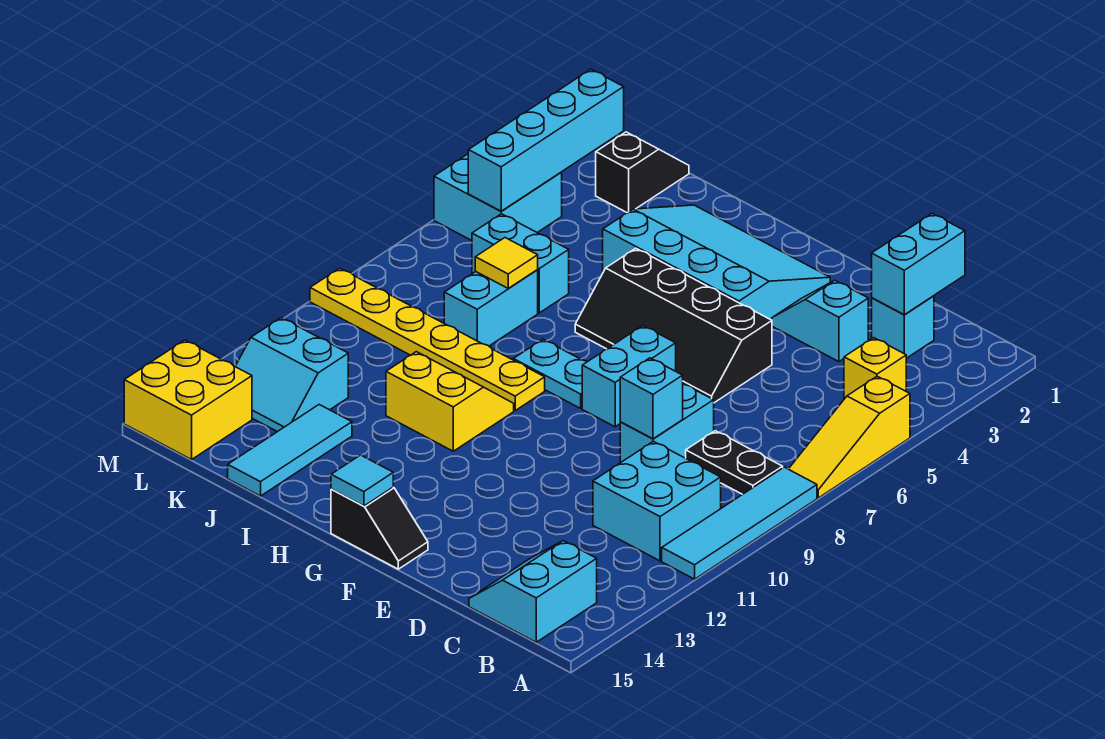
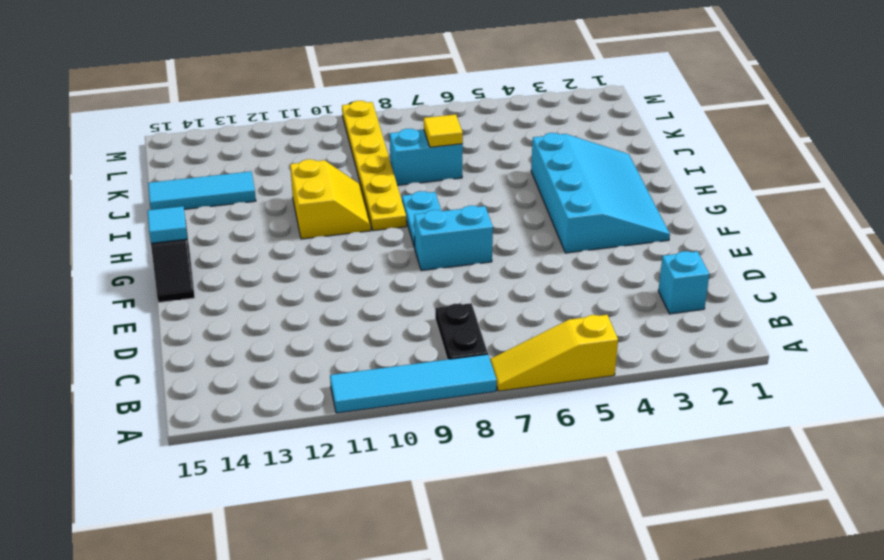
none -> yellow brick B4 level 1
none -> cyan brick B10:C11 level 1
none -> cyan slope B14:C15 level 1 top B

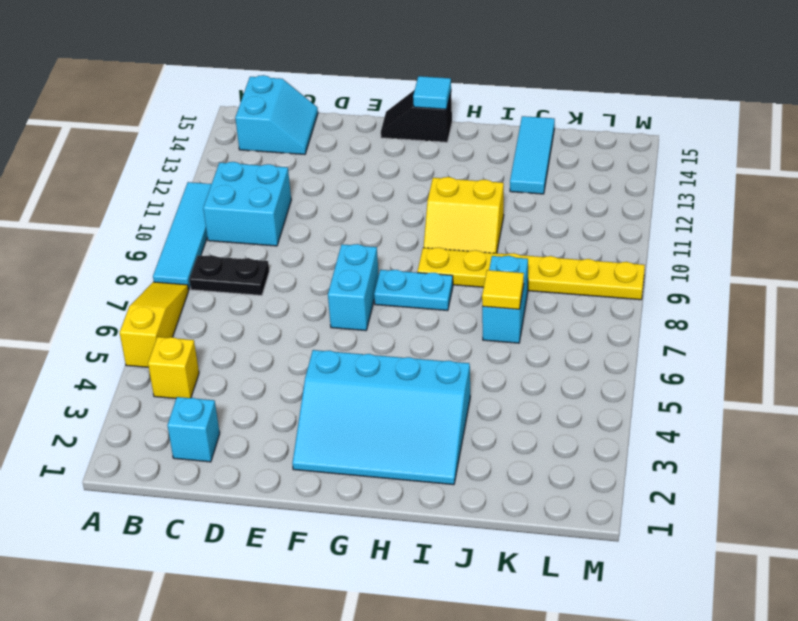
none -> cyan slope D3:E3 level 1 top D
none -> cyan brick D8:D9 level 1
none -> black slope E5:H6 level 1 top 5

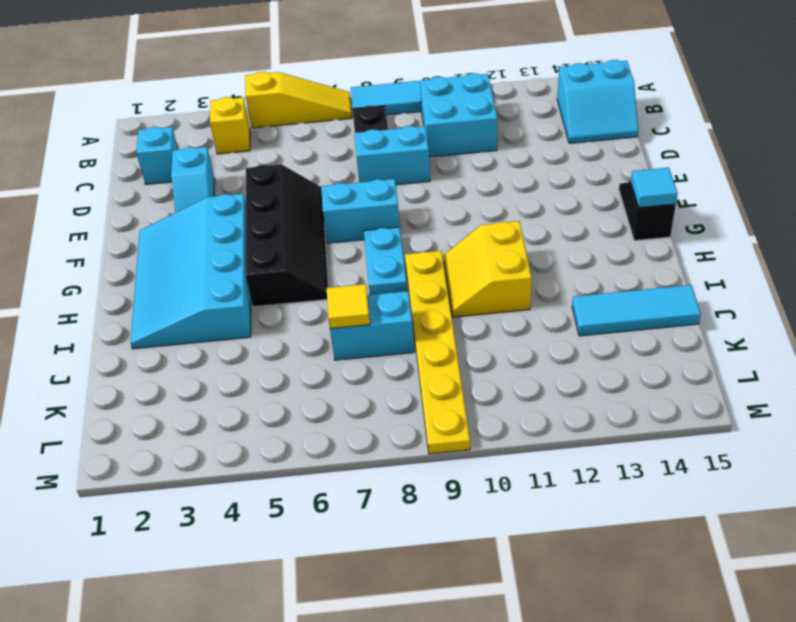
none -> cyan brick J6:K6 level 1
none -> black slope K1:K2 level 1 top 2
none -> cyan slope K12:L13 level 1 top 12

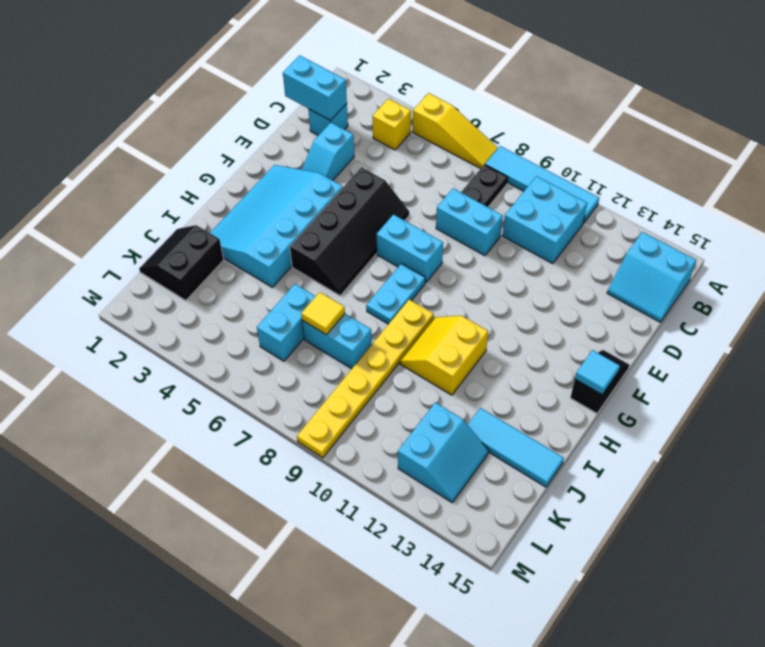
black slope J1:K2 level 1 top 2 -> black slope K1:K2 level 1 top 2
none -> cyan brick L4:M5 level 1
none -> yellow brick L14:M15 level 1
none -> cyan brick D9 level 2

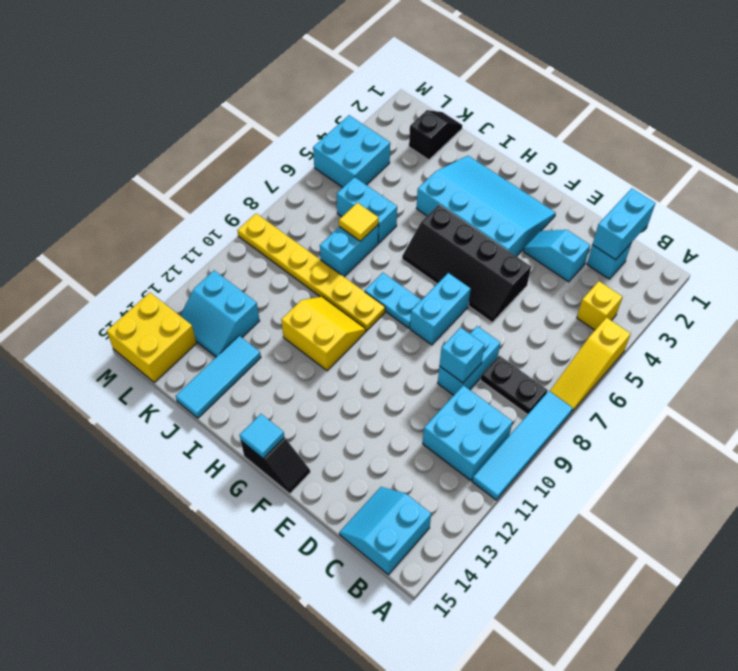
none -> cyan brick L2:L5 level 2

